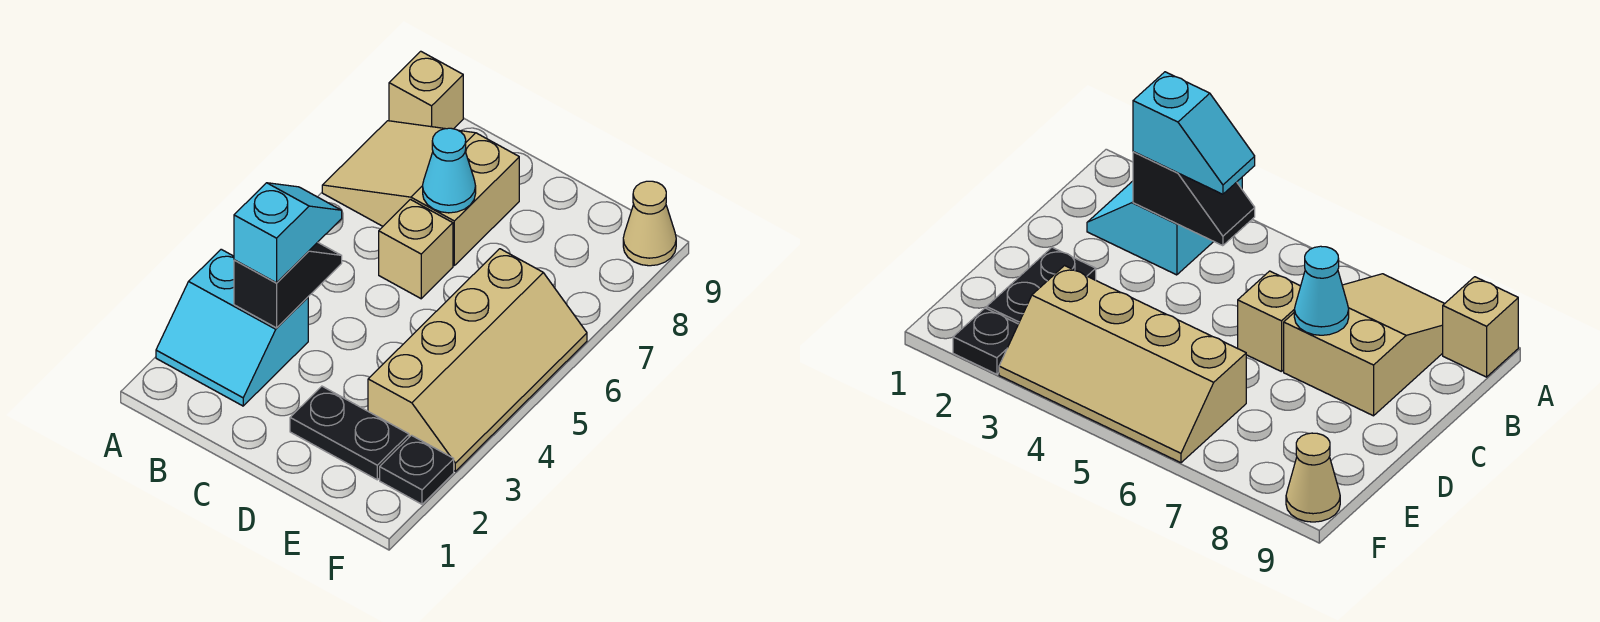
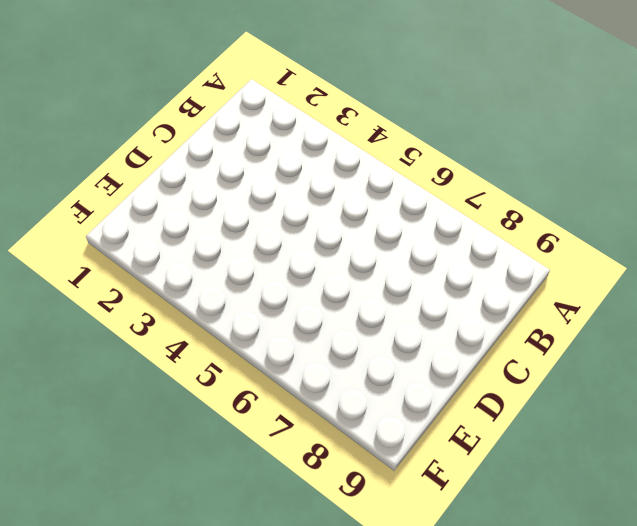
none -> cyan slope A2:B3 level 1 top 3
none -> tan slope A7:C8 level 1 top C

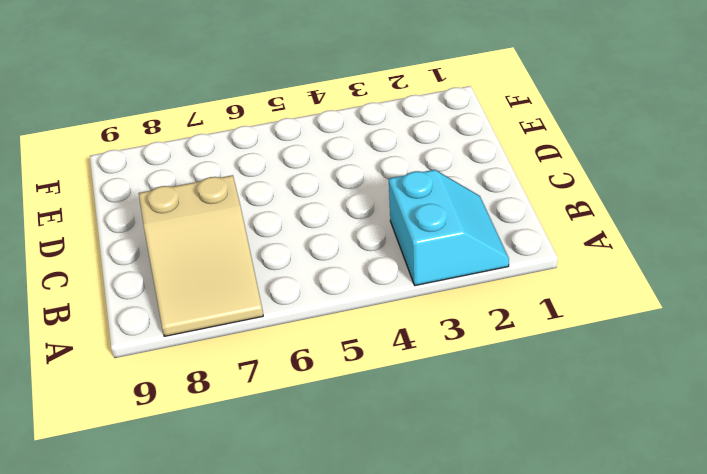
none -> tan brick A9 level 1
none -> tan brick C6 level 1

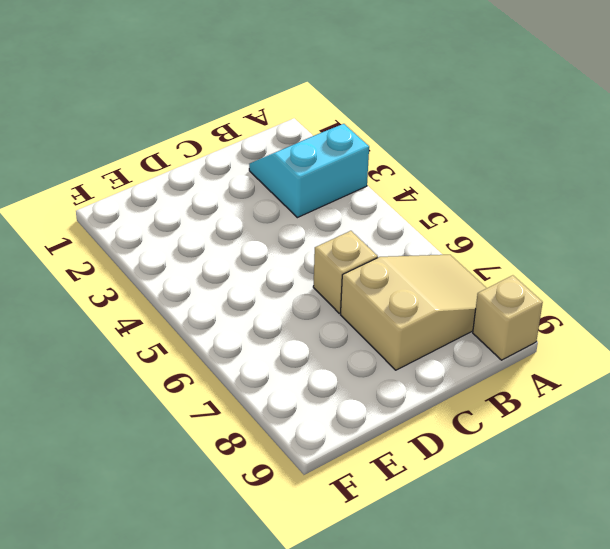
none -> black plate D2:E2 level 1
none -> tan slope E3:F6 level 1 top E

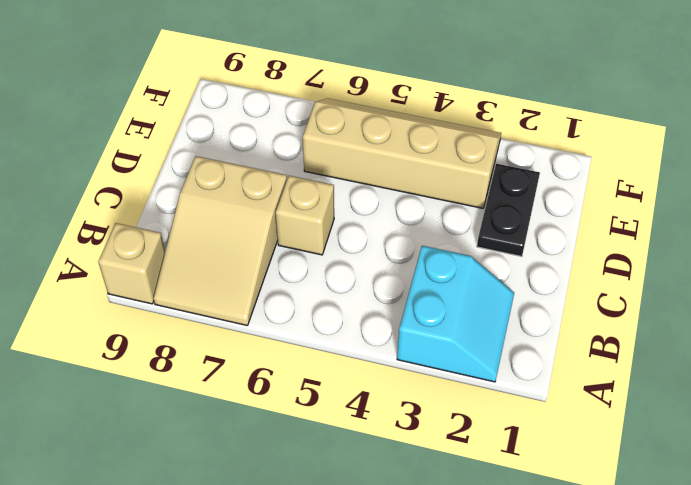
none -> black plate F2 level 1
none -> tan cone F9 level 1

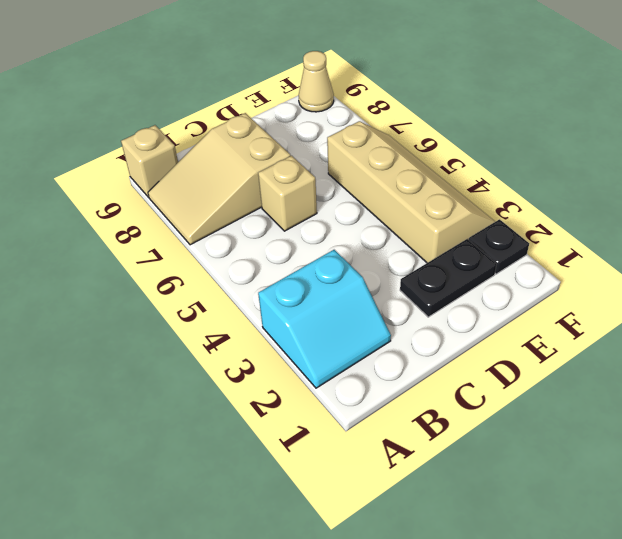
none -> black slope B3:B4 level 2 top 3
none -> cyan cone C7 level 2

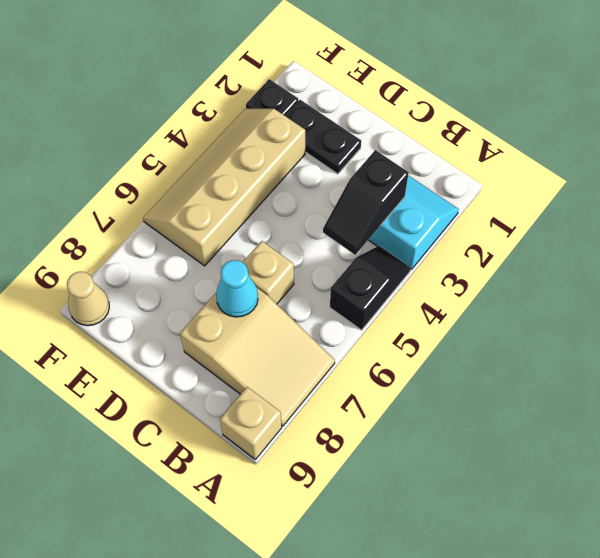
black slope A4:A5 level 1 top 5 -> none
none -> cyan slope B3:B4 level 3 top 3

